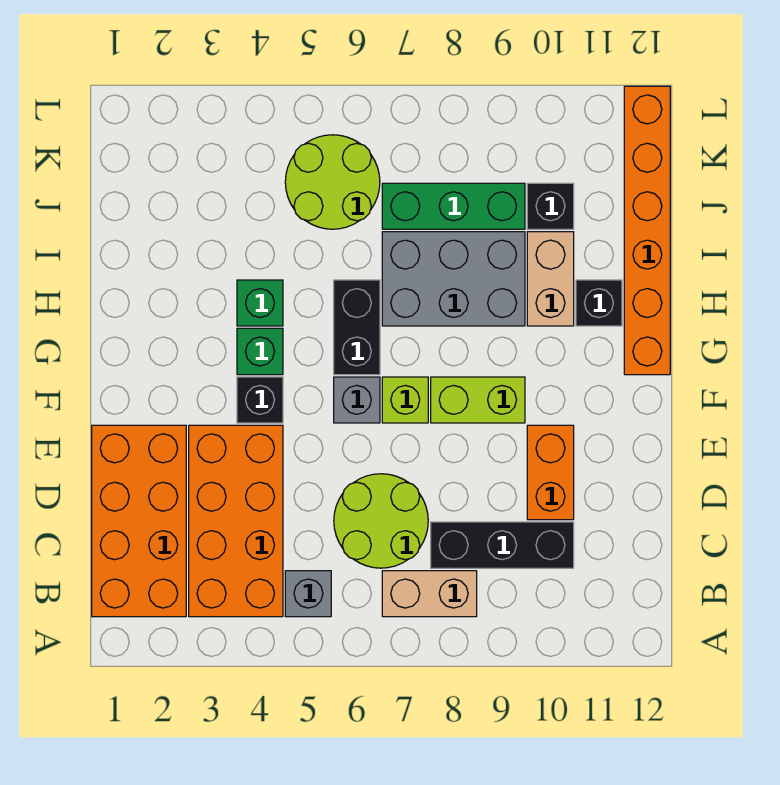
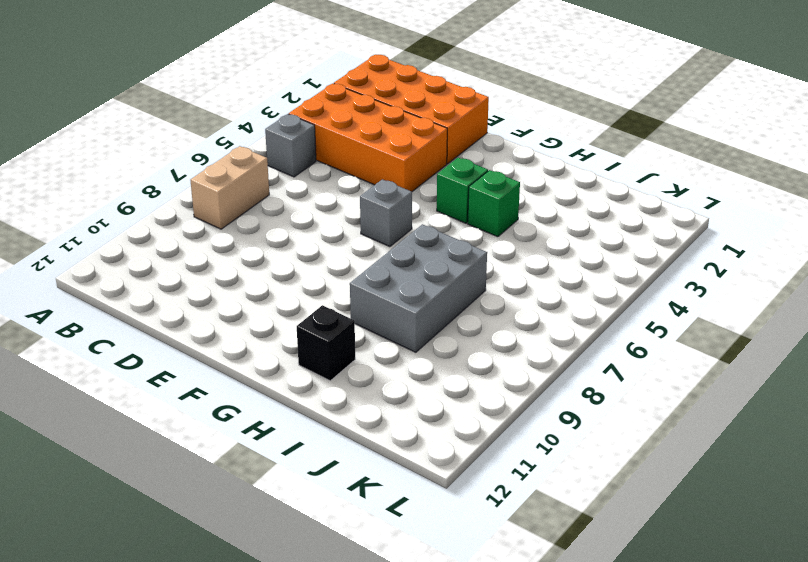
none -> lime round brick C6:D7 level 1
none -> black brick C8:C10 level 1
none -> orange brick D10:E10 level 1

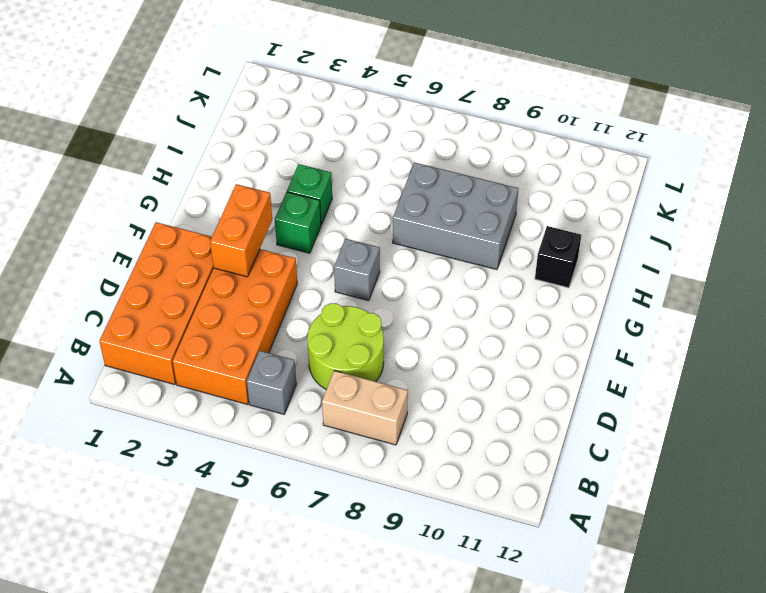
orange brick E3:F3 level 2 -> orange brick D10:E10 level 1
none -> black brick C8:C10 level 1
none -> black brick F4 level 1
none -> lime brick F7 level 1

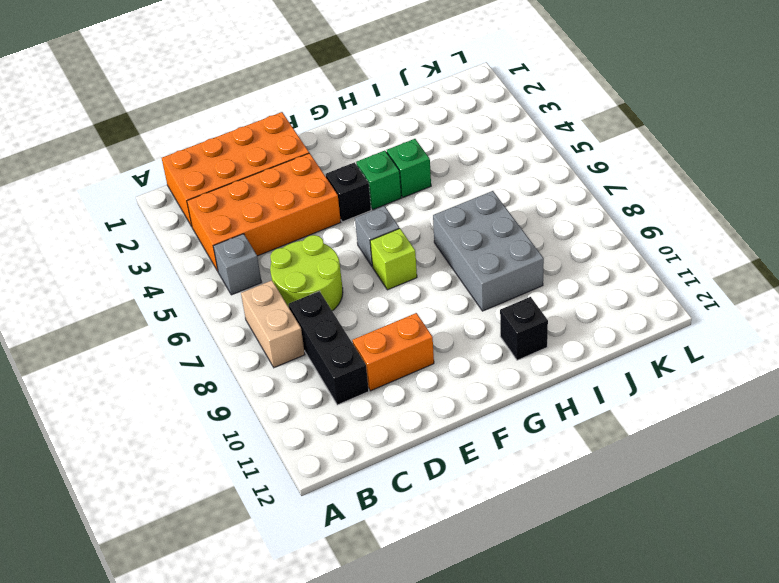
none -> lime brick F8:F9 level 1
none -> black brick G6:H6 level 1
none -> orange brick G12:L12 level 1

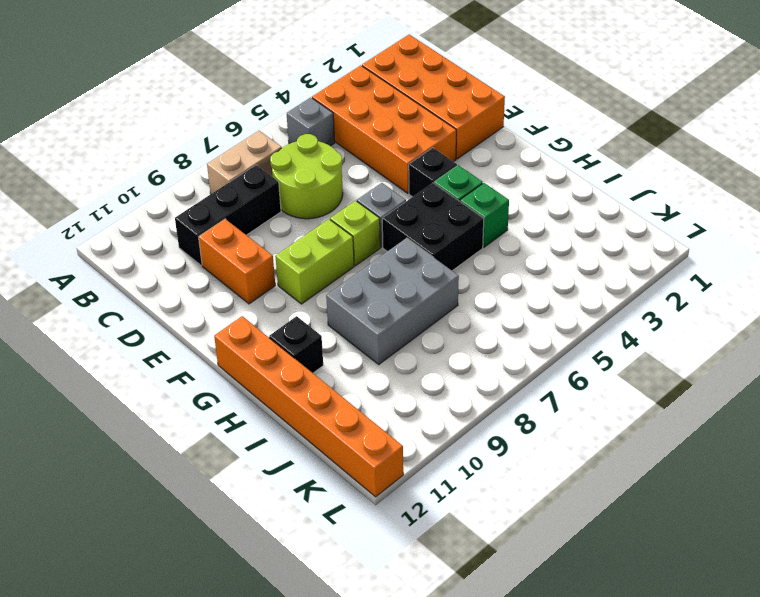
black brick G5:H6 level 1 -> black brick G6:H6 level 1
none -> tan brick H10:I10 level 1
none -> lime round brick J5:K6 level 1
none -> green brick J7:J9 level 1

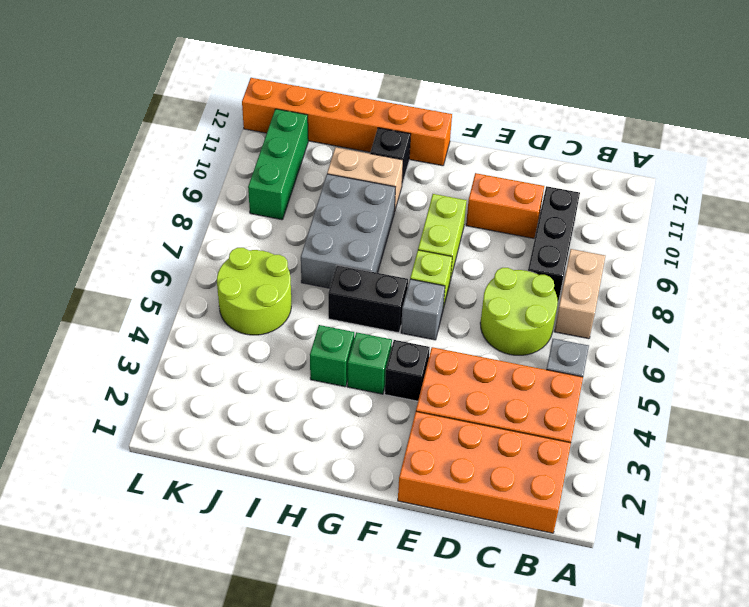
green brick K9:K11 level 1 -> green brick J7:J9 level 1
none -> black brick J10 level 1

